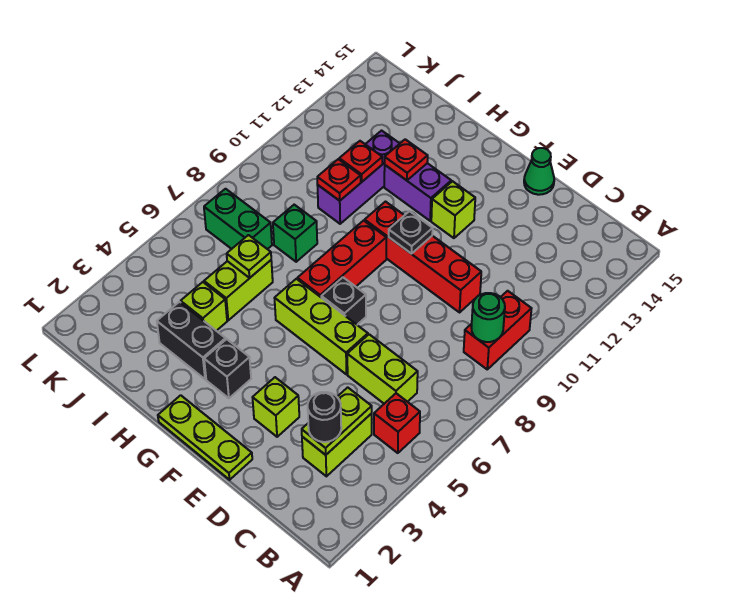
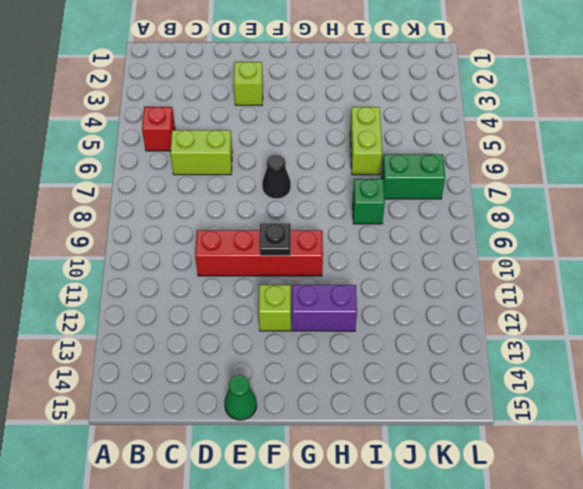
black cone F7 level 1 -> black brick F7 level 1
none -> red brick B9:B10 level 1
none -> lime brick C3:C4 level 1
none -> lime plate E1:G1 level 1

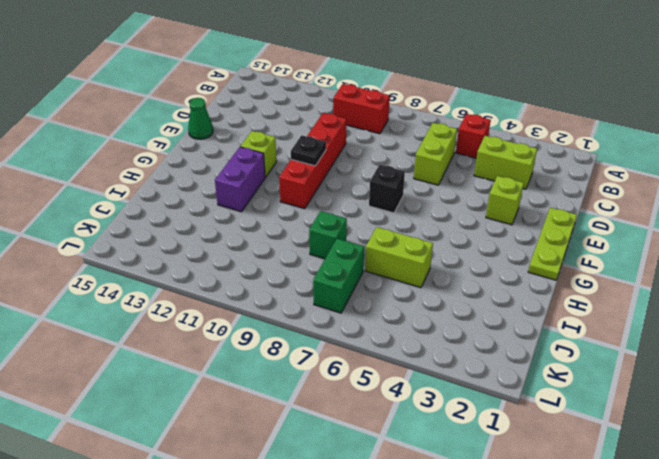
none -> lime brick E6:G6 level 1
none -> black brick G3 level 1
none -> red brick G7:G9 level 1

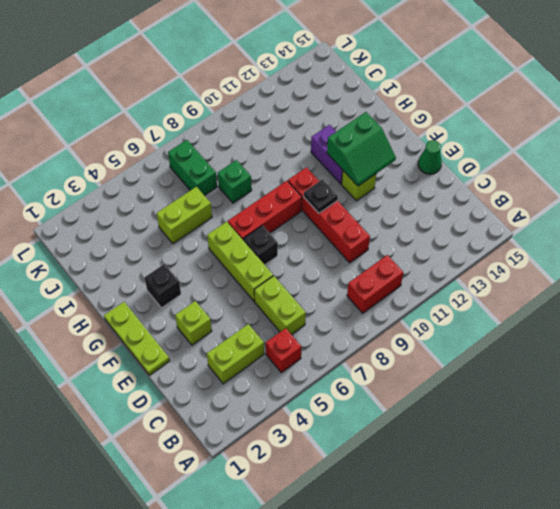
green slope F12:G13 level 2 top G -> none
none -> black brick H3:I3 level 1
none -> lime brick I4 level 1
none -> purple brick I10:I12 level 1

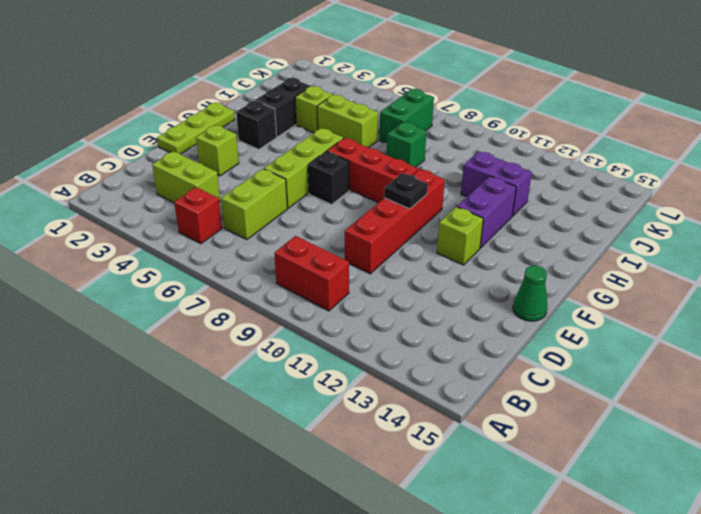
purple brick I11:I12 level 1 -> purple brick I10:I12 level 1
none -> green round brick B9 level 2
none -> lime plate C3:C4 level 2
none -> red plate H12 level 2

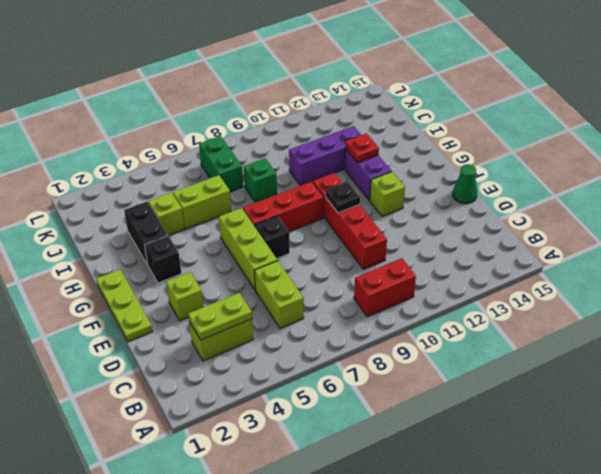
none -> red brick B5 level 1
none -> green round brick B9 level 2
none -> lime plate I6 level 2

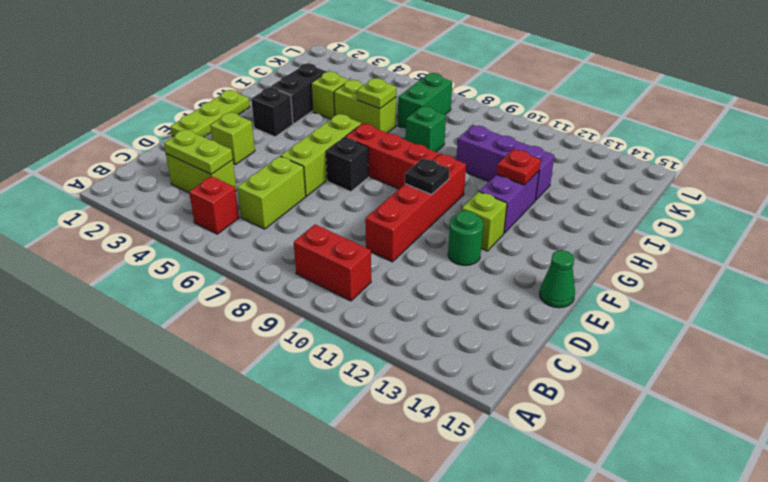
green round brick E12 level 1 -> green round brick B9 level 2
none -> red plate I10 level 2
none -> red plate I11 level 2
none -> black round brick C3 level 3

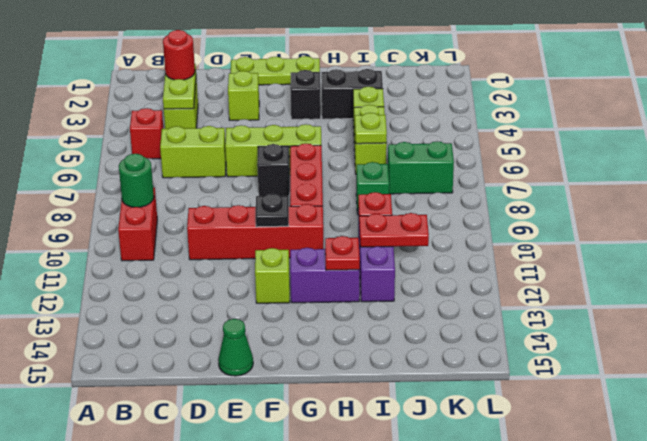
red round brick C3 level 3 -> black round brick C3 level 3
red plate I11:J11 level 2 -> red plate I11 level 2

